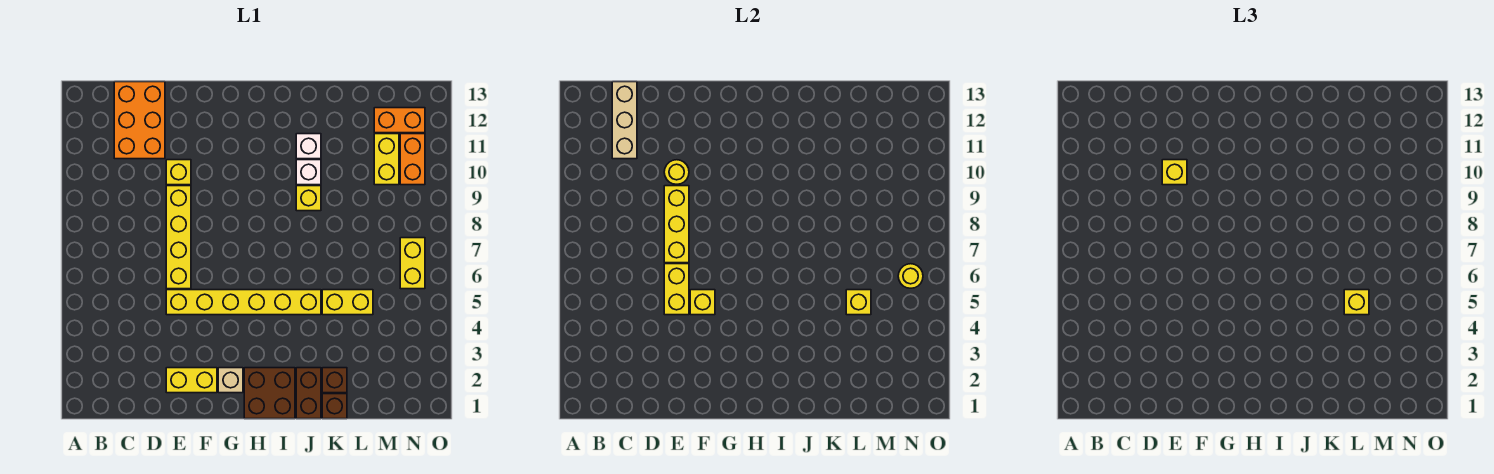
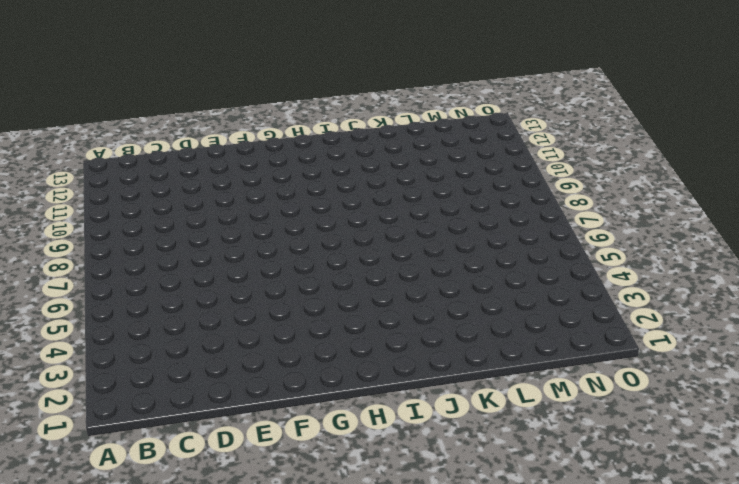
none -> orange brick C11:D13 level 1
none -> yellow brick E2:F2 level 1
none -> yellow brick E5:J5 level 1

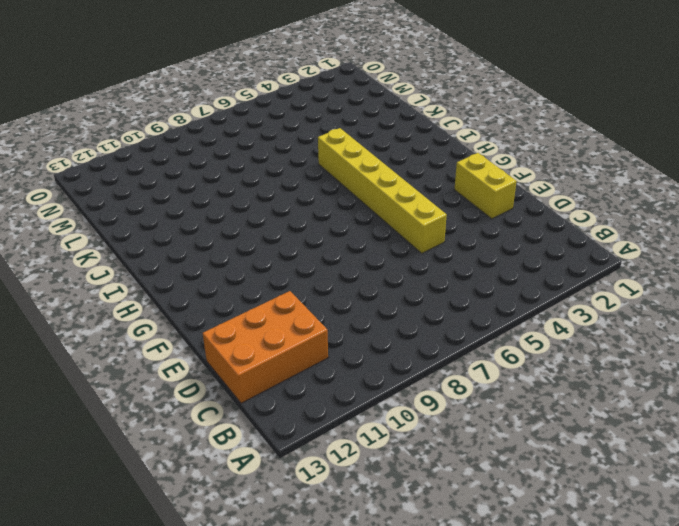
none -> yellow brick E6:E9 level 1
none -> yellow brick E10 level 1
none -> tan brick G2 level 1

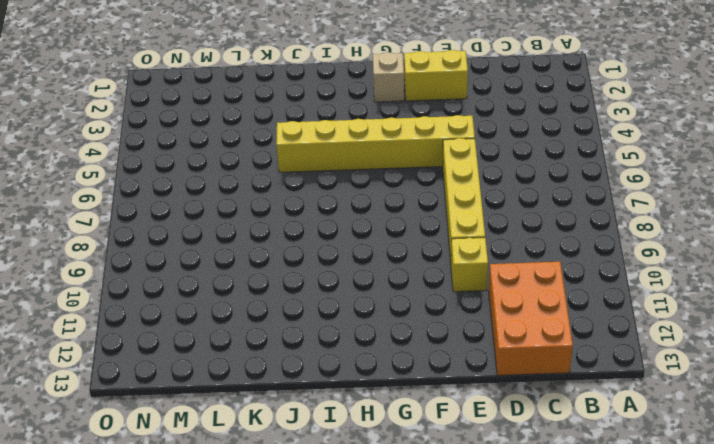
none -> brown brick H1:I2 level 1
none -> brown brick J1:J2 level 1
none -> yellow brick J9 level 1

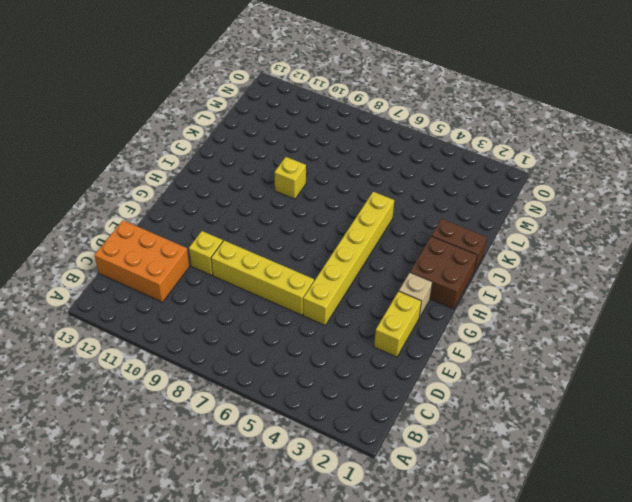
none -> white brick J10 level 1
none -> white brick J11 level 1
none -> brown brick K1 level 1

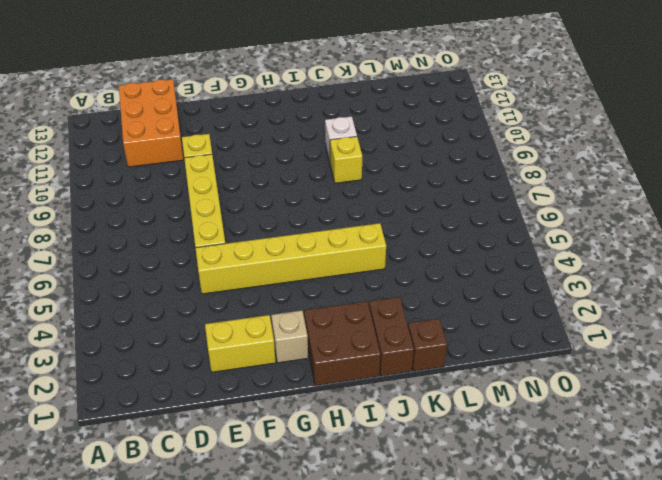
none -> white brick J11 level 1
none -> brown brick K2 level 1
none -> yellow brick K5:L5 level 1

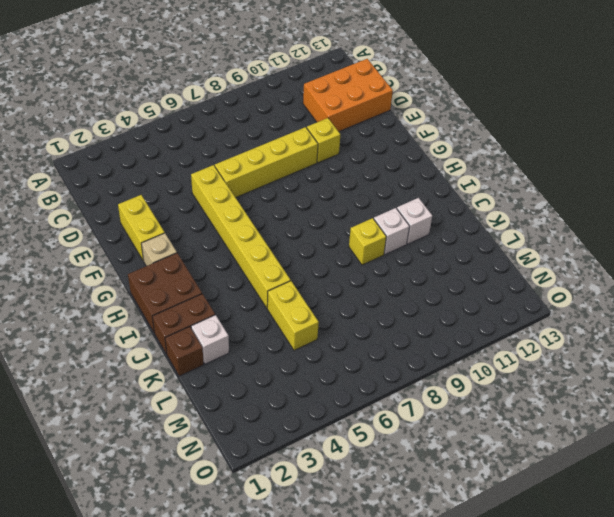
white brick K2 level 1 -> brown brick K2 level 1
none -> yellow brick M10:M11 level 1
none -> orange brick M12:N12 level 1
none -> yellow brick N6:N7 level 1

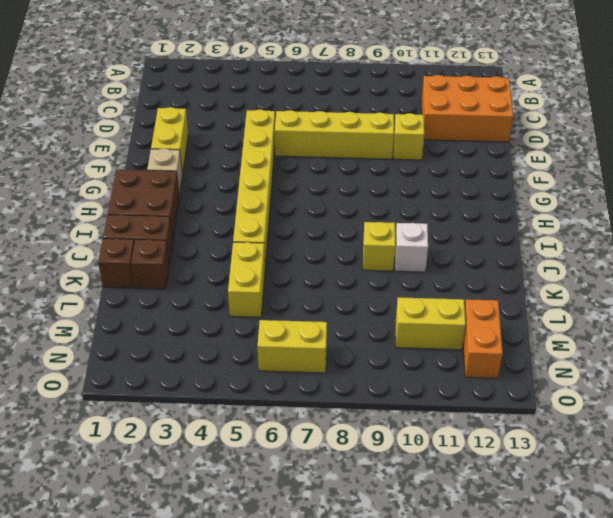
none -> white brick J11 level 1
none -> orange brick N10:N11 level 1
none -> tan brick C11:C13 level 2

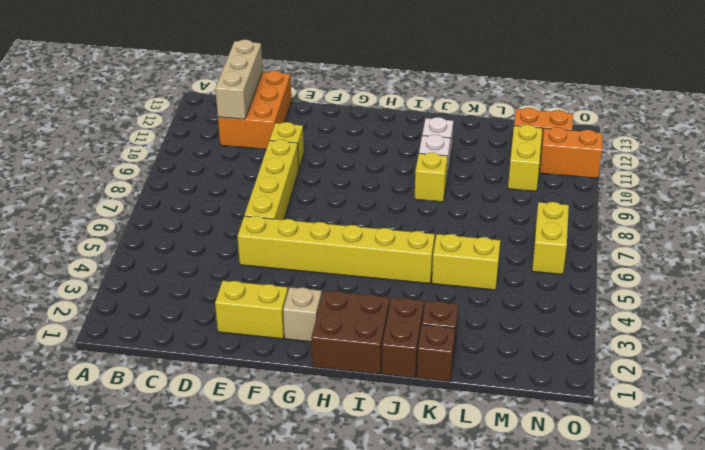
orange brick N11:O11 level 1 -> orange brick N10:N11 level 1
none -> yellow brick E5:E6 level 2
none -> yellow brick E7:E9 level 2
none -> yellow round brick E10 level 2

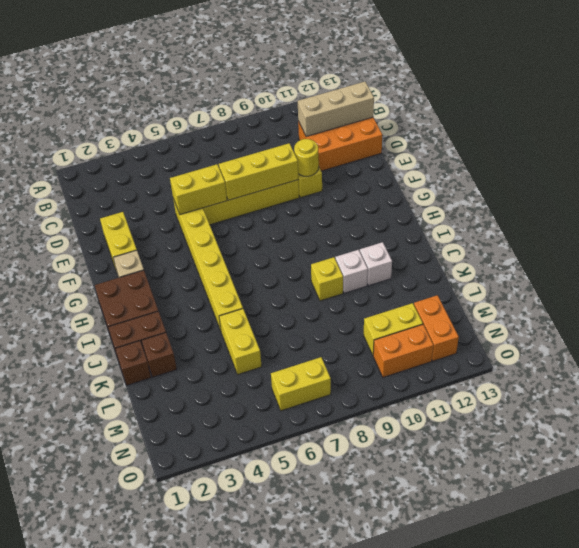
none -> yellow brick F5 level 2
none -> yellow brick L5 level 2
none -> yellow round brick N6 level 2

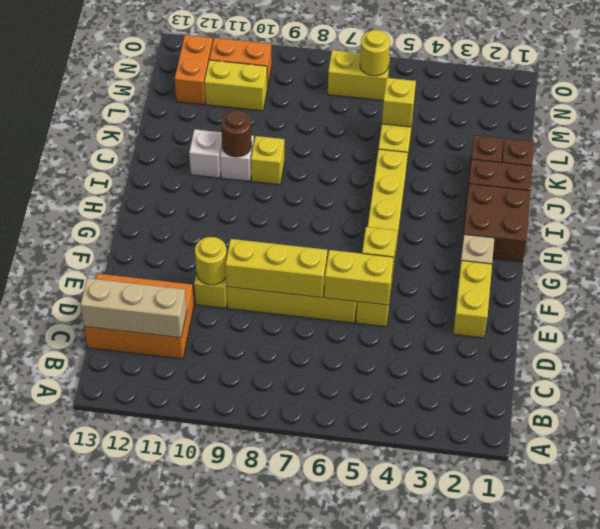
brown round brick J10 level 2 -> none
none -> yellow brick E10 level 3
none -> yellow brick L5 level 3

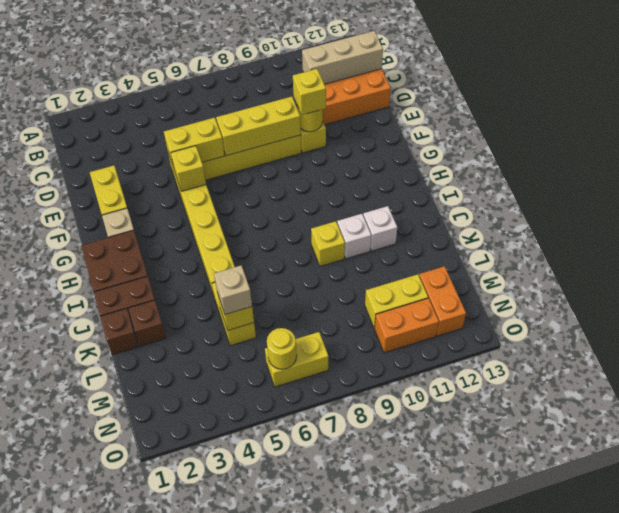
tan brick L5 level 3 -> yellow brick L5 level 3

